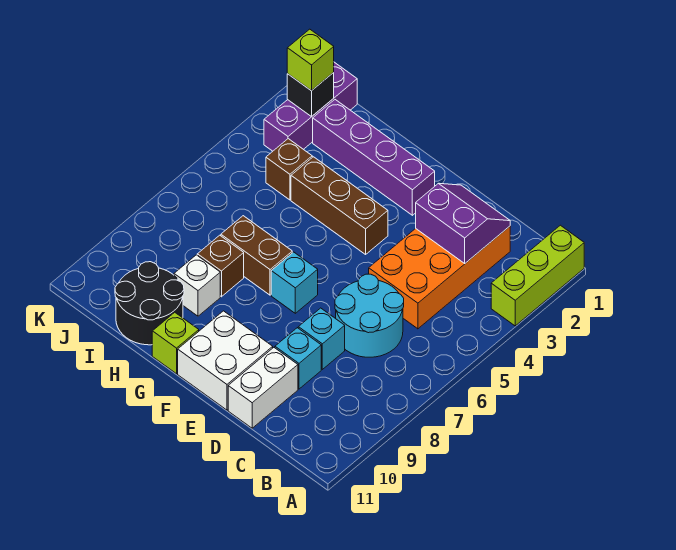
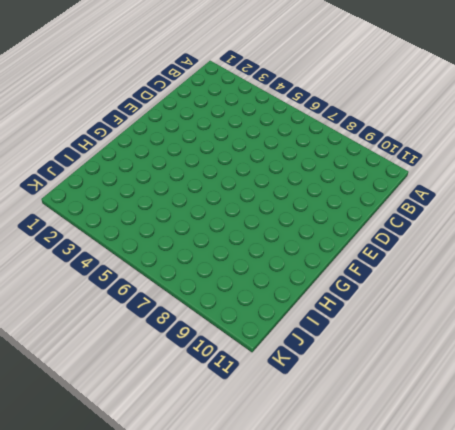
none -> lime brick A1:A3 level 1
none -> orange brick C2:D5 level 1
none -> cyan round brick C6:D7 level 1

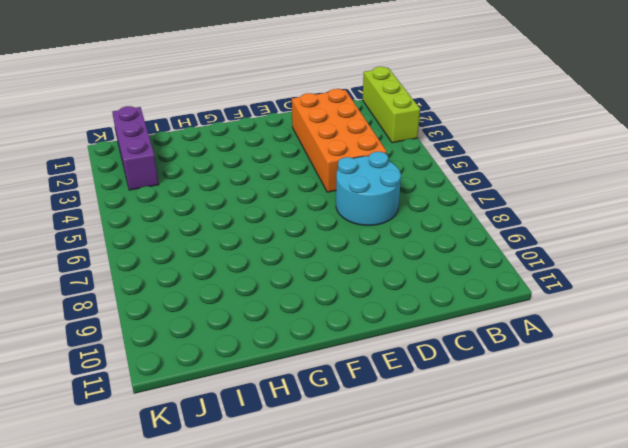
none -> cyan brick D8 level 1
none -> cyan brick D9 level 1
none -> white brick D10:D11 level 1

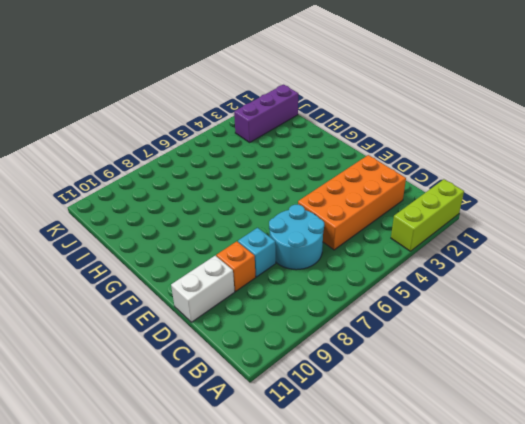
orange brick D9 level 1 -> cyan brick D9 level 1
none -> white brick E10:F11 level 1
none -> purple brick F2:I2 level 1
none -> brown brick F4:H4 level 1

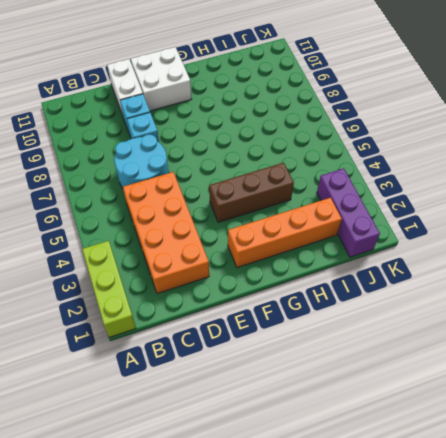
orange brick F2:I2 level 1 -> purple brick F2:I2 level 1
none -> cyan brick F7 level 1
none -> brown brick G7:H7 level 1
none -> lime brick G11 level 1

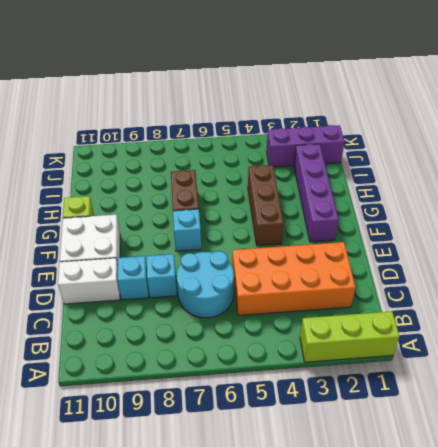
none -> brown brick H8 level 1
none -> white brick H9 level 1
none -> black round brick H10:I11 level 1

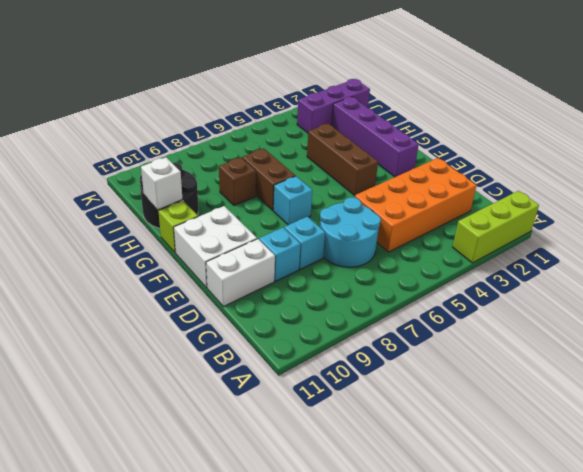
white brick H11 level 2 -> white brick H9 level 1
none -> brown brick I4 level 1
none -> purple slope C2:D3 level 2 top 3
none -> black brick J2 level 2

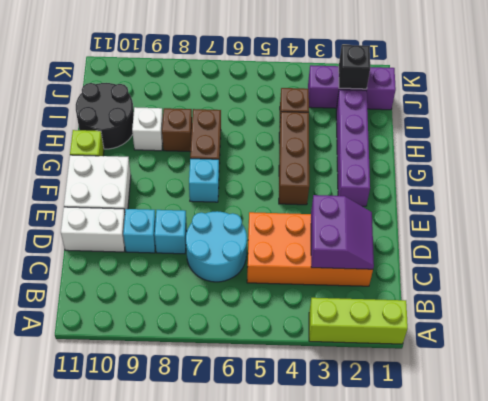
none -> lime brick J2 level 3

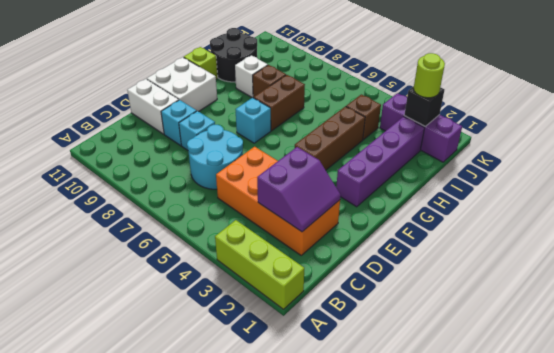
lime round brick J2 level 3 -> lime brick J2 level 3

